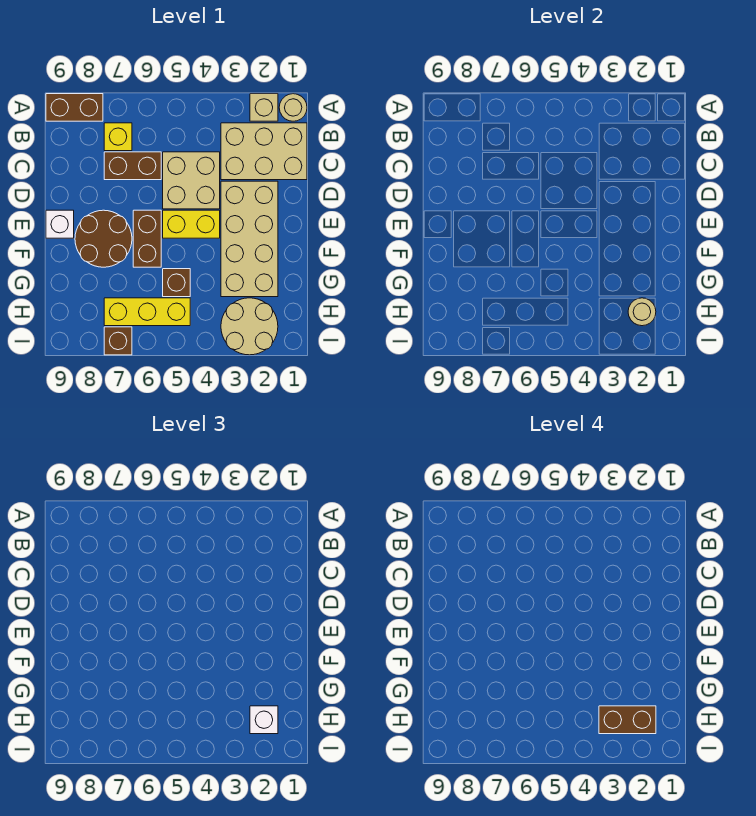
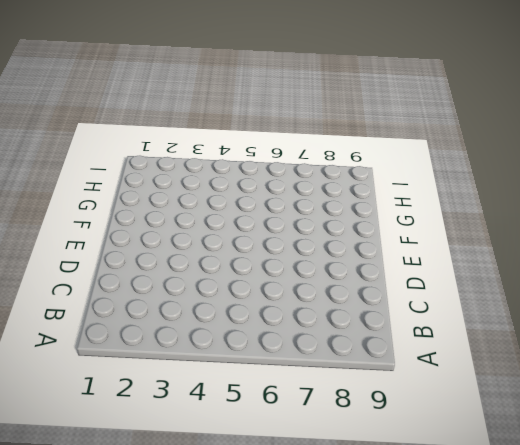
none -> tan round brick A1 level 1
none -> tan brick A2 level 1
none -> brown brick A8:A9 level 1

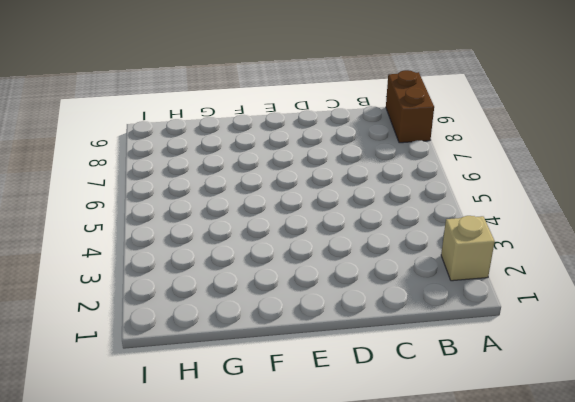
none -> tan round brick A1 level 1
none -> tan brick B1:C3 level 1
none -> yellow brick B7 level 1

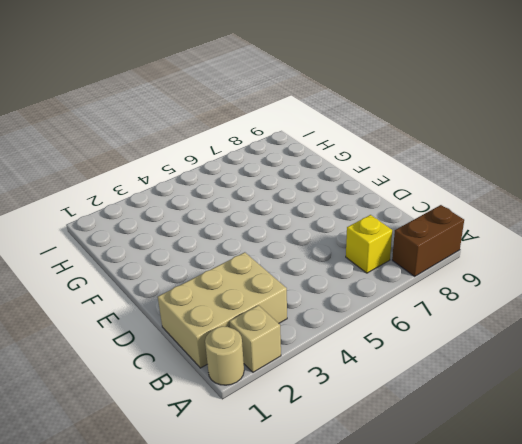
none -> tan brick C4:D5 level 1
none -> brown brick C6:C7 level 1
none -> tan brick D2:G3 level 1

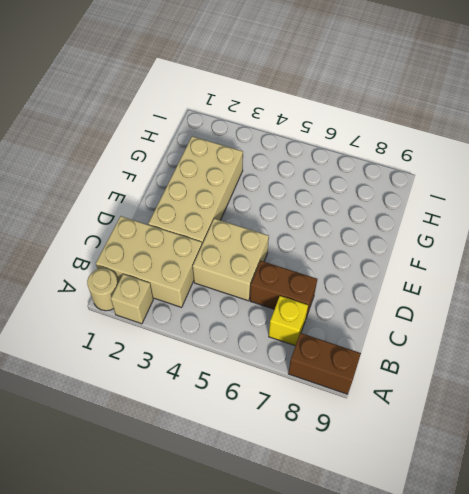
none -> yellow brick E4:E5 level 1
none -> brown brick E6:F6 level 1
none -> brown round brick E7:F8 level 1

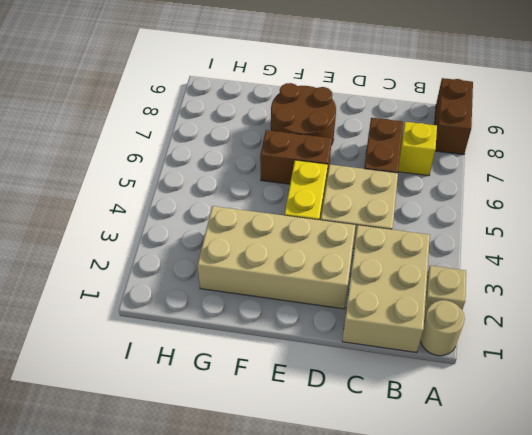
none -> white brick E9 level 1
none -> brown brick G5 level 1
none -> tan round brick H2:I3 level 1

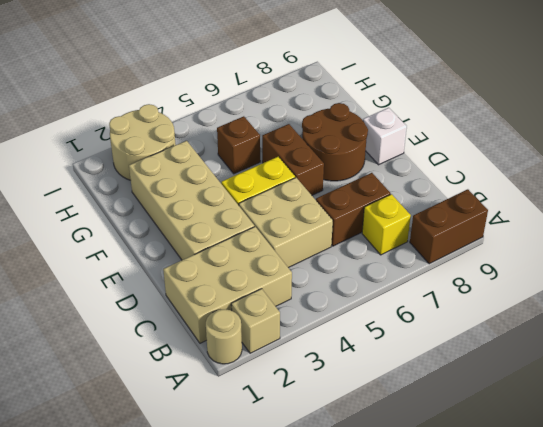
none -> yellow brick H5:H7 level 1
none -> brown brick I7 level 1
none -> tan round brick H2 level 2

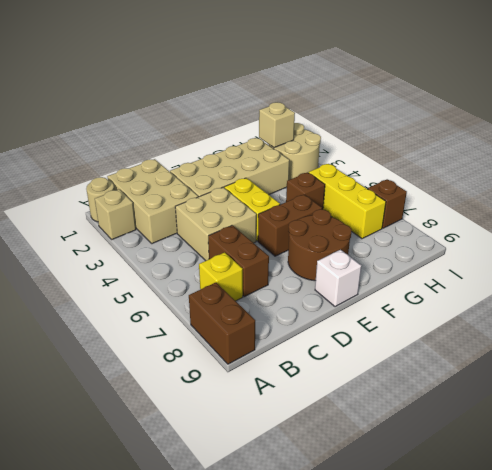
tan brick H2 level 2 -> tan round brick H2 level 2
none -> white brick H2 level 3
none -> brown brick H2:H3 level 4

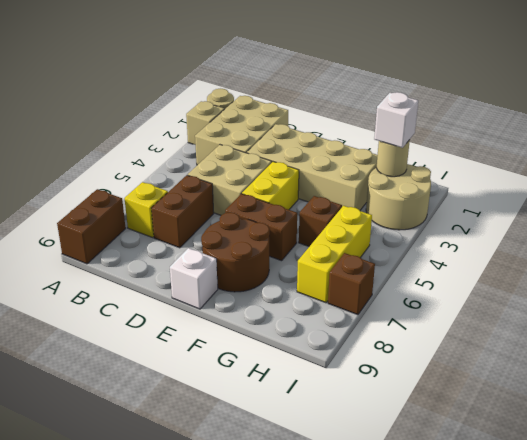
none -> brown brick H2:H3 level 4

